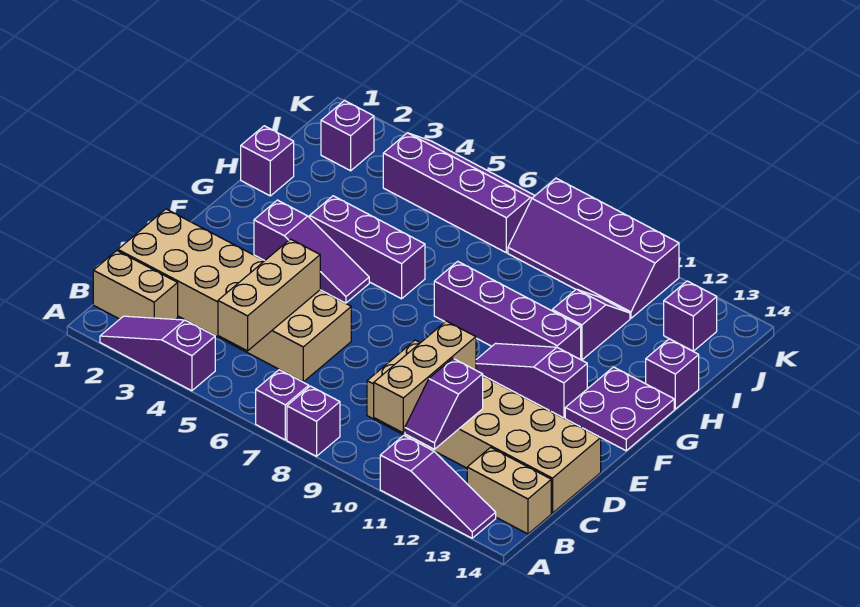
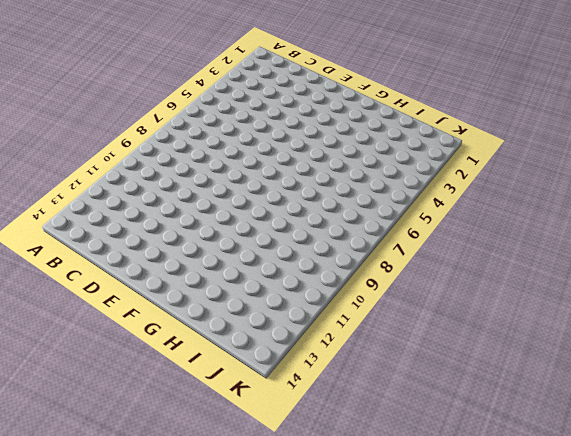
none -> purple slope A2:A4 level 1 top 4
none -> purple brick A7 level 1
none -> purple brick A8 level 1

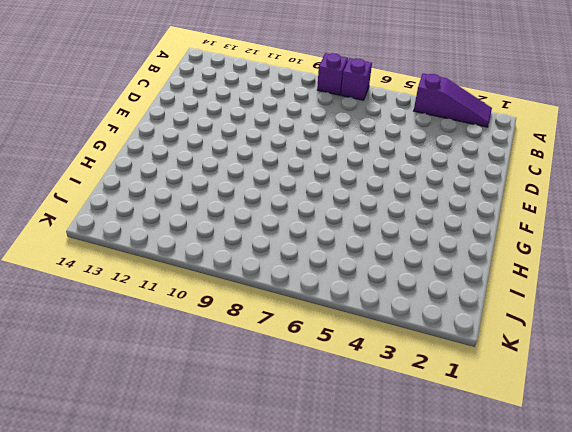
none -> purple slope A11:A13 level 1 top 11
none -> tan brick B1:B2 level 1
none -> tan brick B13:B14 level 1

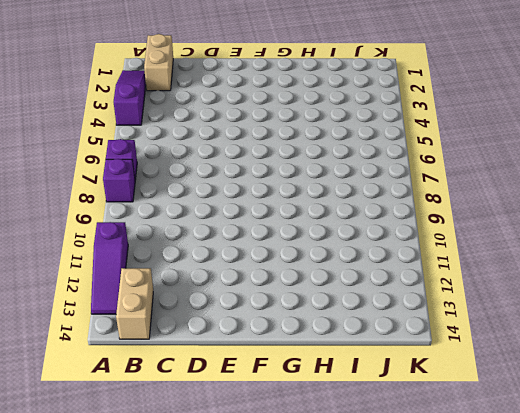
none -> tan brick C1:D6 level 1
none -> tan brick C9:D14 level 1
none -> purple slope F3:F5 level 1 top 3

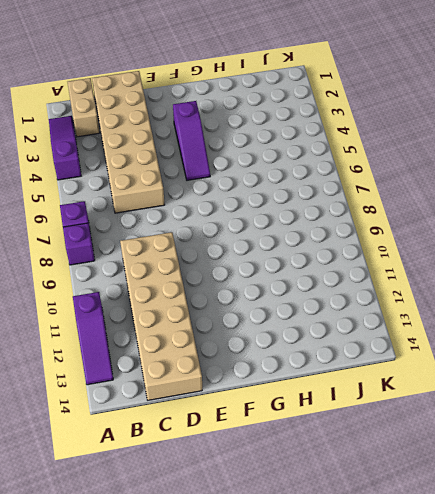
none -> tan brick B13:B14 level 1
none -> purple slope F10:F12 level 1 top 12
none -> purple plate F13:G14 level 1

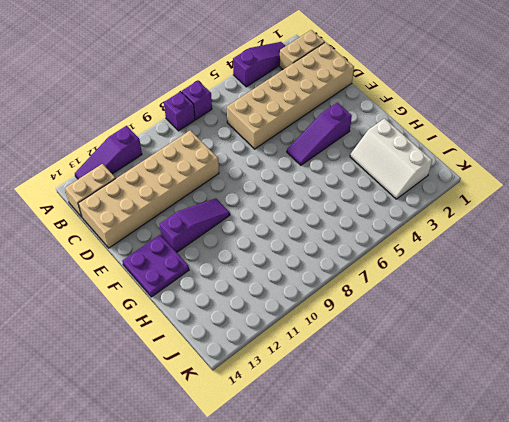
white slope H2:J3 level 1 top 2 -> purple brick J2 level 1
none -> purple brick G4:G6 level 1
none -> purple brick G8:G11 level 1
none -> purple brick H1 level 1

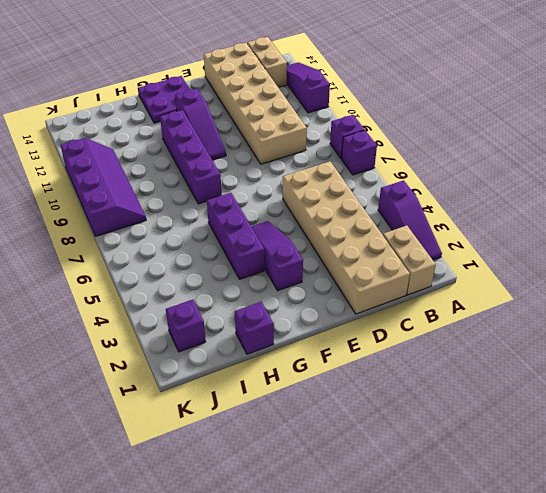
none -> purple slope H11:I11 level 1 top H
none -> purple brick H14 level 1
none -> purple slope J4:K7 level 1 top J

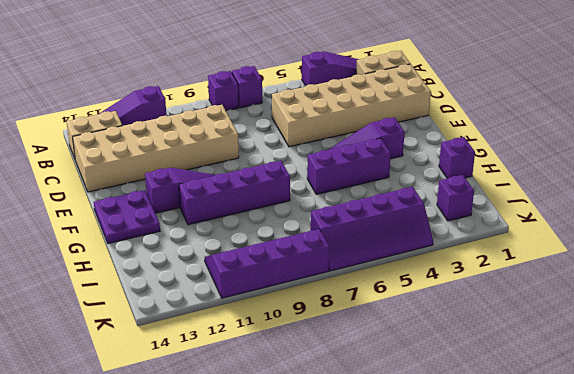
none -> purple slope H11:I11 level 1 top H
none -> purple brick H14 level 1
none -> purple brick J13 level 1

